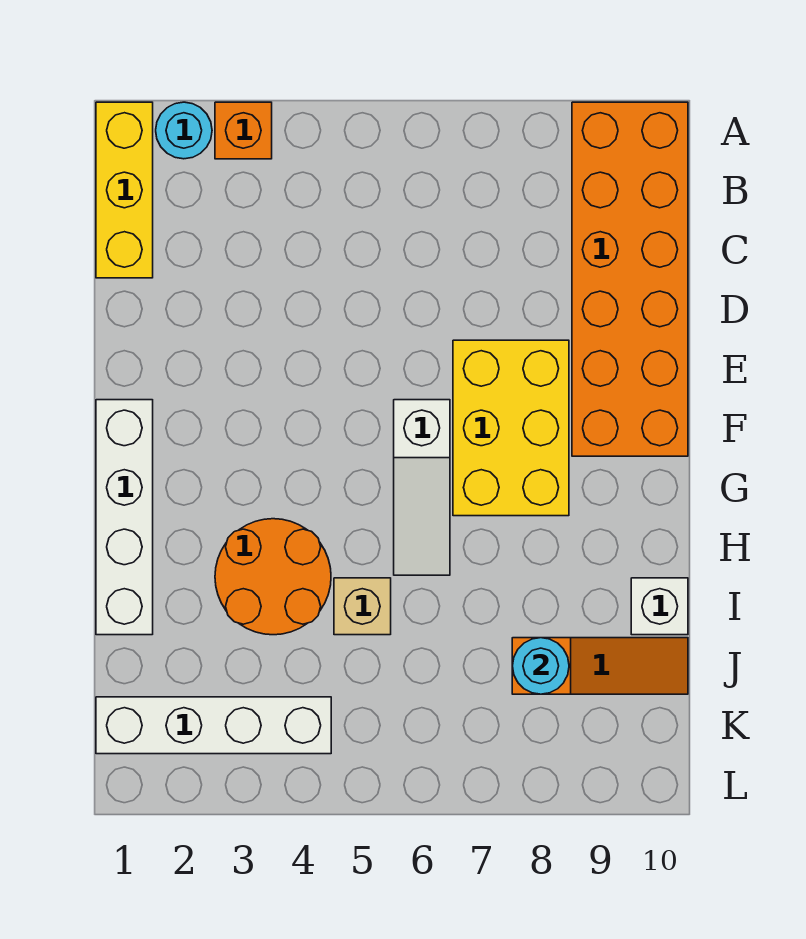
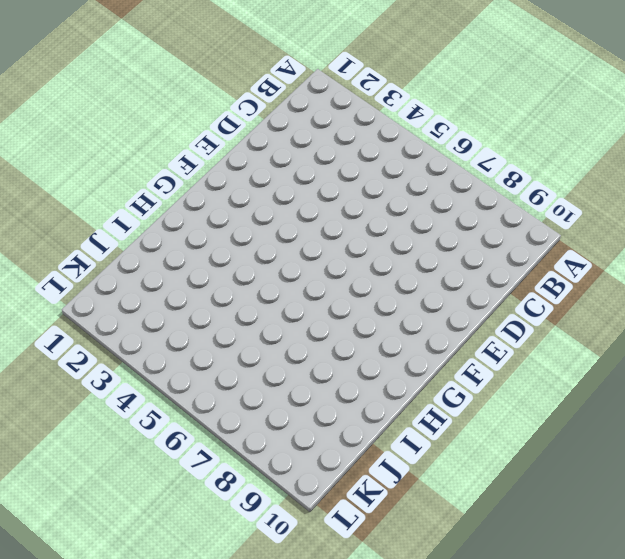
none -> yellow brick A1:C1 level 1
none -> cyan round brick A2 level 1
none -> orange brick A3 level 1

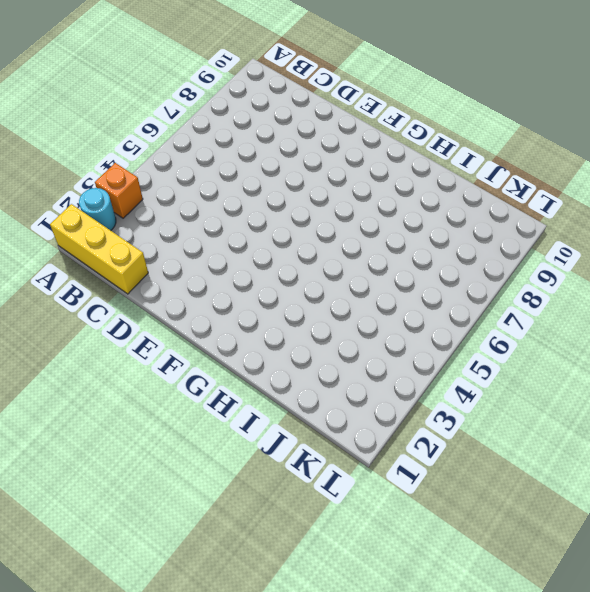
none -> orange brick A9:F10 level 1
none -> yellow brick E7:G8 level 1
none -> white brick F1:I1 level 1

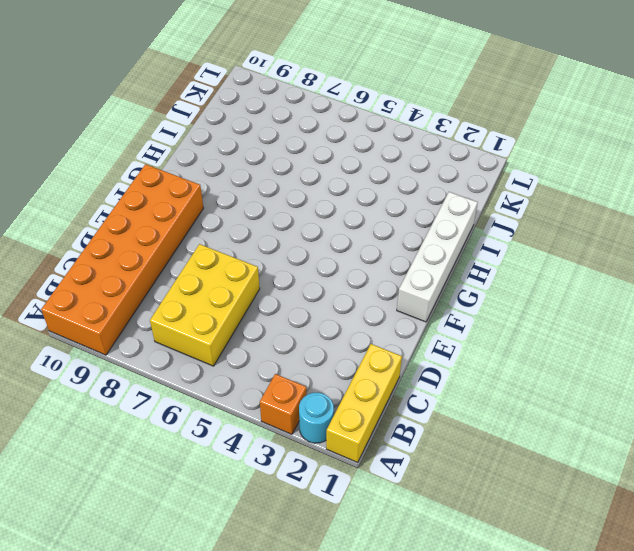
yellow brick B6:D7 level 1 -> yellow brick E7:G8 level 1
none -> white slope F6:H6 level 1 top F
none -> orange round brick H3:I4 level 1
none -> tan brick I5 level 1

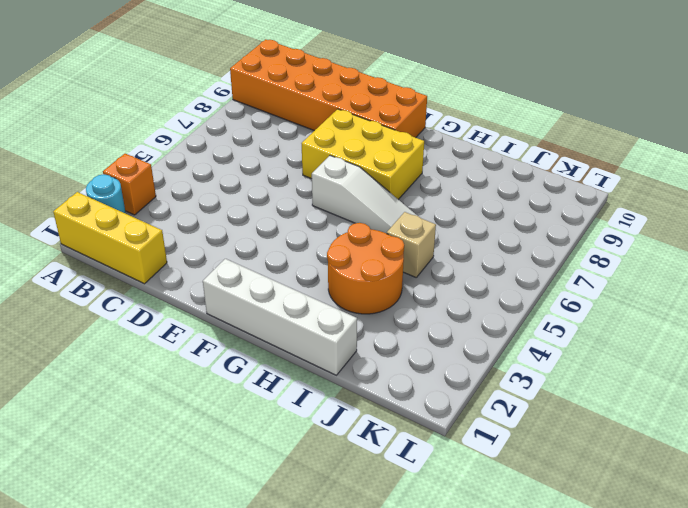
none -> white brick I10 level 1
none -> orange slope J8:J10 level 1 top 8
none -> white brick K1:K4 level 1

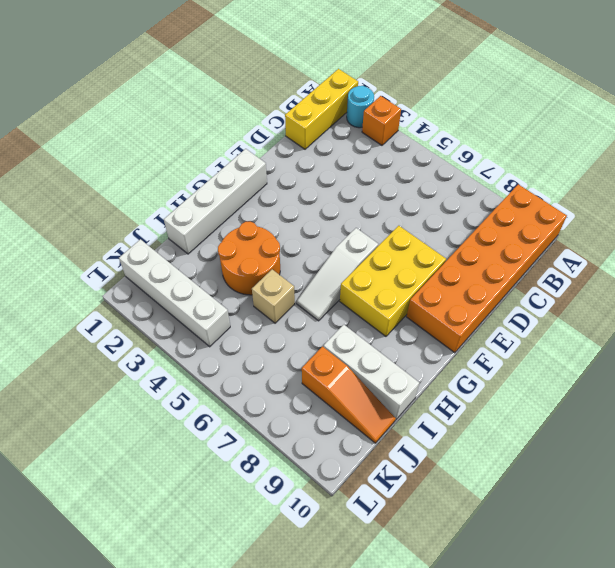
white brick I8:I10 level 1 -> white brick I10 level 1
none -> cyan round brick J8 level 2

